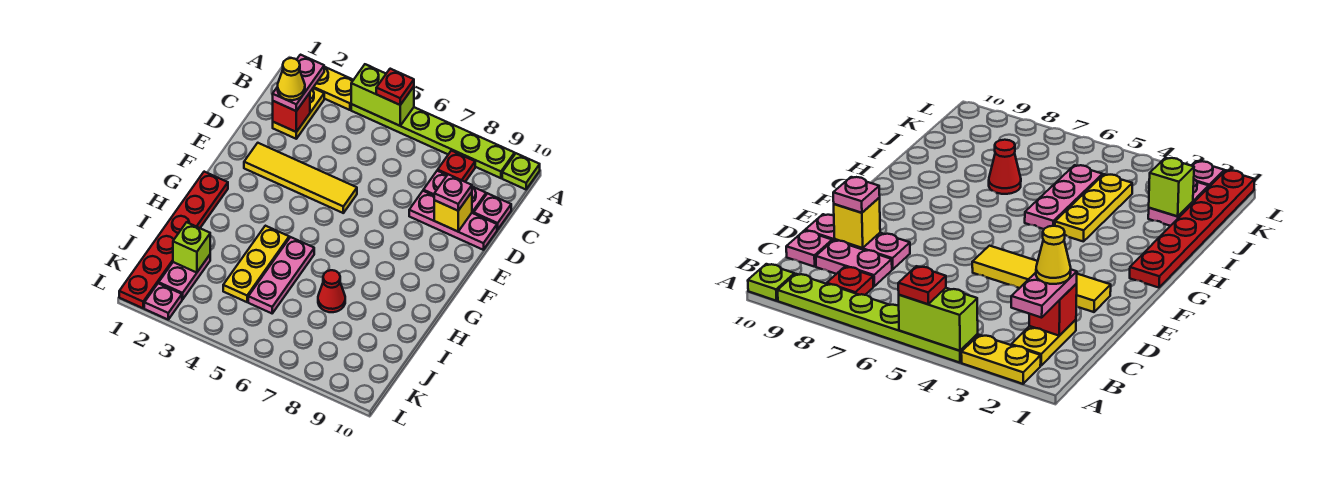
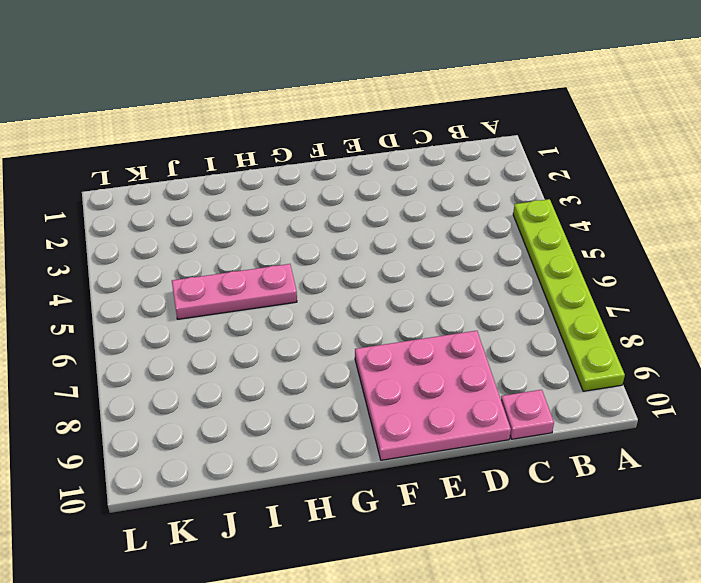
pink plate D8:F10 level 1 -> pink plate D8:D10 level 1
none -> yellow plate A2:A3 level 1
none -> lime plate A10 level 1
none -> yellow plate B2:C2 level 1

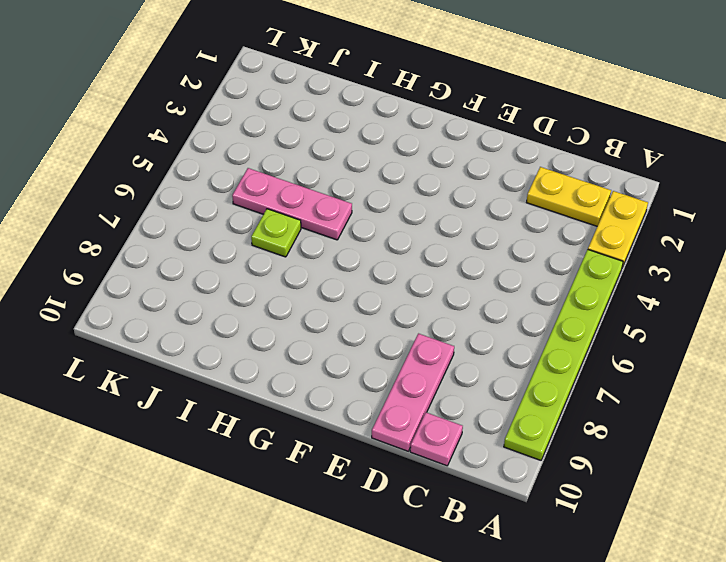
lime plate I6 level 1 -> lime plate A10 level 1
none -> red plate B8 level 1
none -> pink plate C8:C9 level 1
none -> yellow tile E2:E5 level 1

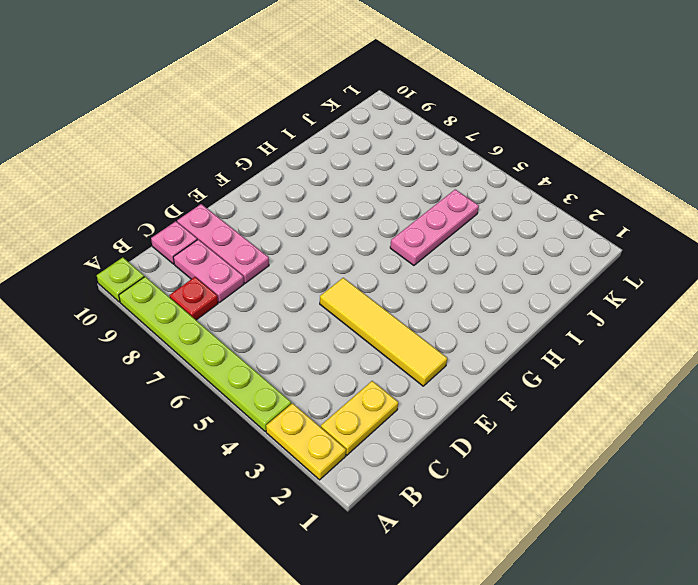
none -> red plate G1:L1 level 1
none -> yellow plate H4:J4 level 1
none -> red cone I7 level 1

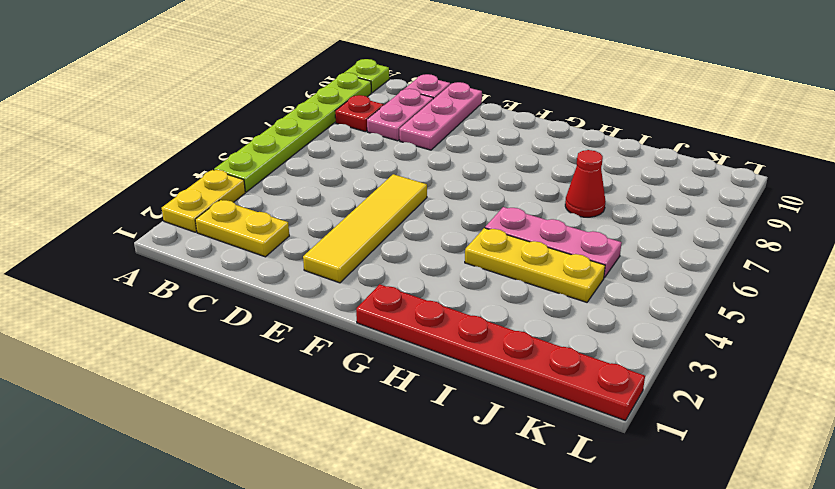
none -> pink plate J2:K2 level 1
none -> pink plate L2 level 1
none -> lime brick A4:A5 level 2

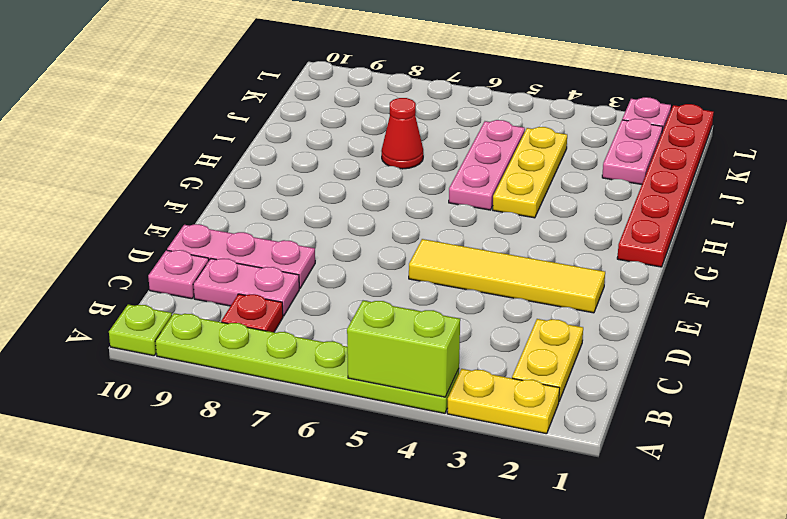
none -> red brick C2 level 2
none -> yellow brick D9 level 2
none -> lime brick J2 level 2

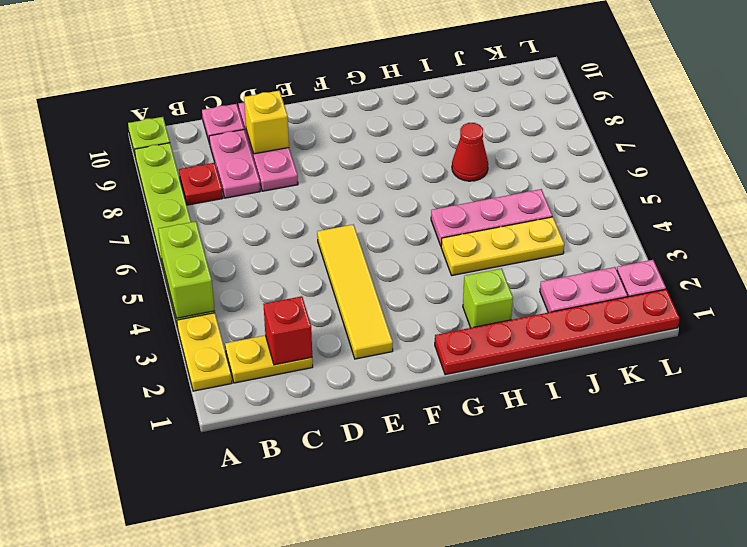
lime brick H2 level 1 -> lime brick J2 level 2
none -> red plate A5 level 3
none -> pink plate B2:C2 level 3
none -> pink plate D9 level 3

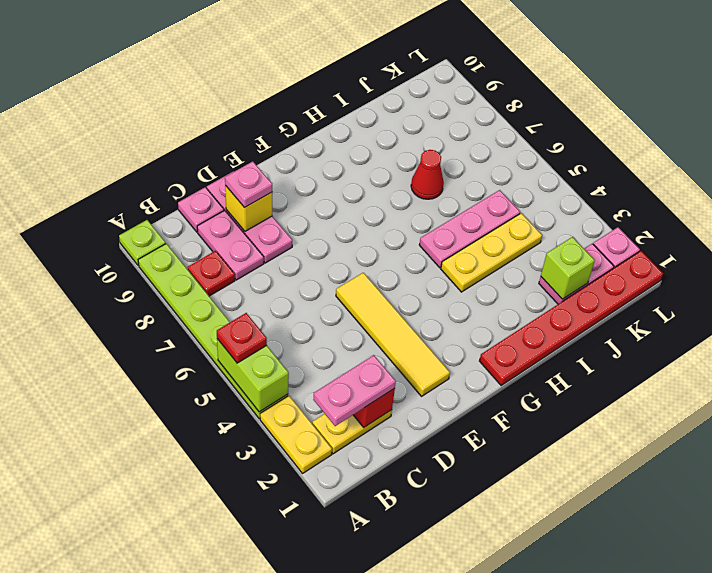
none -> yellow cone C2 level 4

